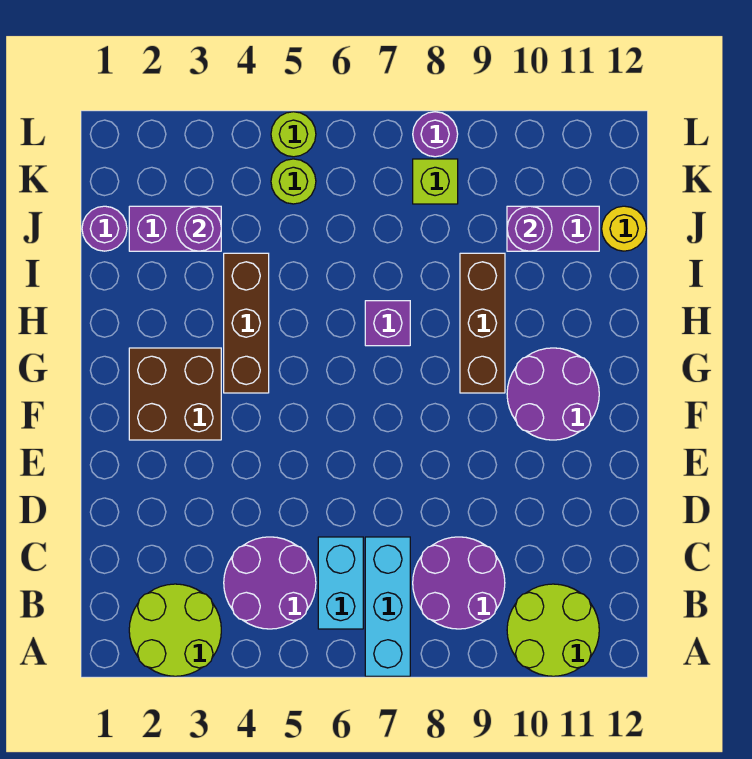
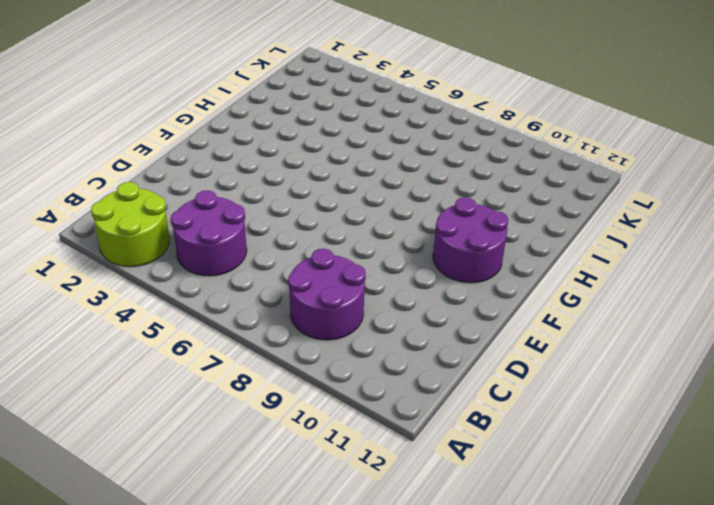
none -> cyan brick A7:C7 level 1
none -> lime round brick A10:B11 level 1
none -> cyan brick B6:C6 level 1

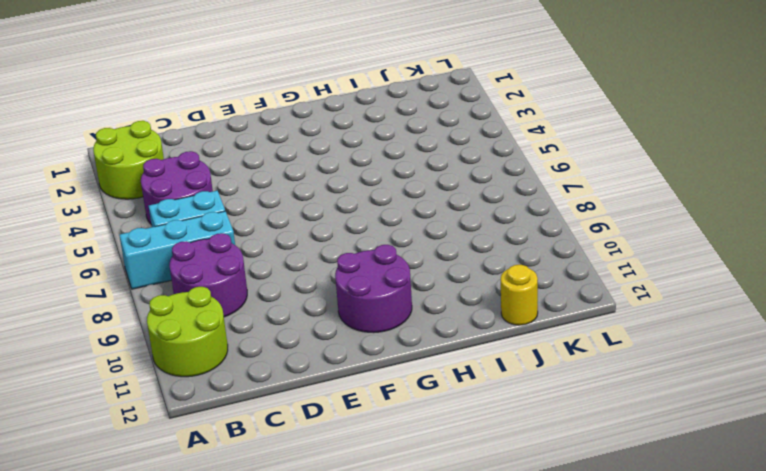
none -> brown brick F2:G3 level 1
none -> brown brick G4:I4 level 1
none -> brown brick G9:I9 level 1

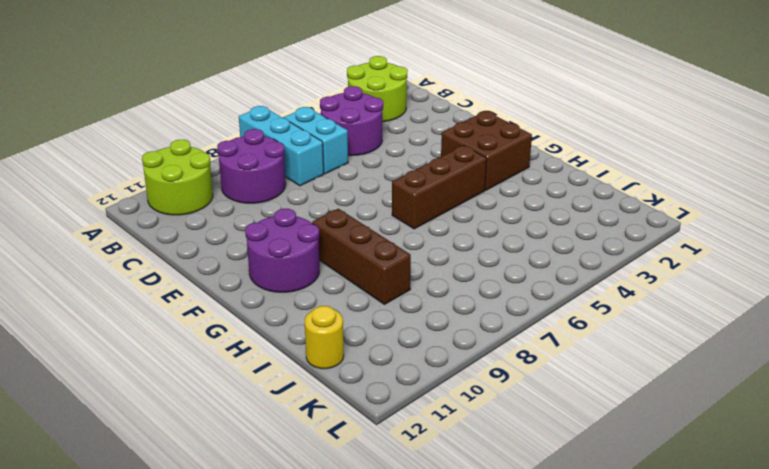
brown brick G4:G6 level 1 -> brown brick G4:I4 level 1
none -> purple brick H7 level 1
none -> purple round brick J1 level 1
none -> purple brick J2:J3 level 1

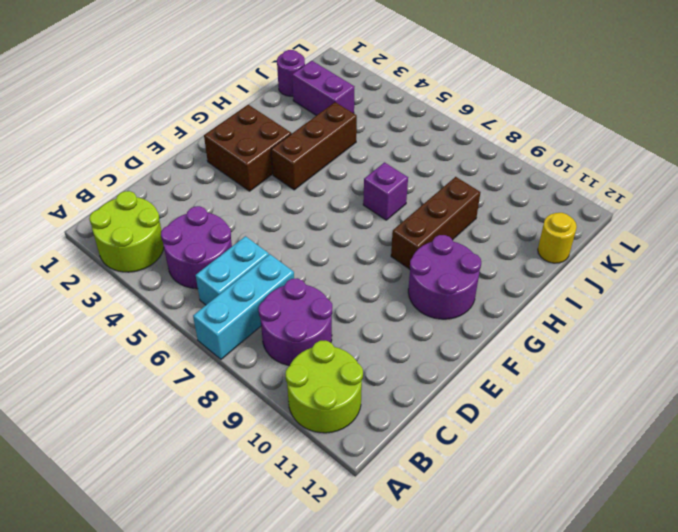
none -> purple brick J10:J11 level 1
none -> lime round brick K5 level 1
none -> lime brick K8 level 1

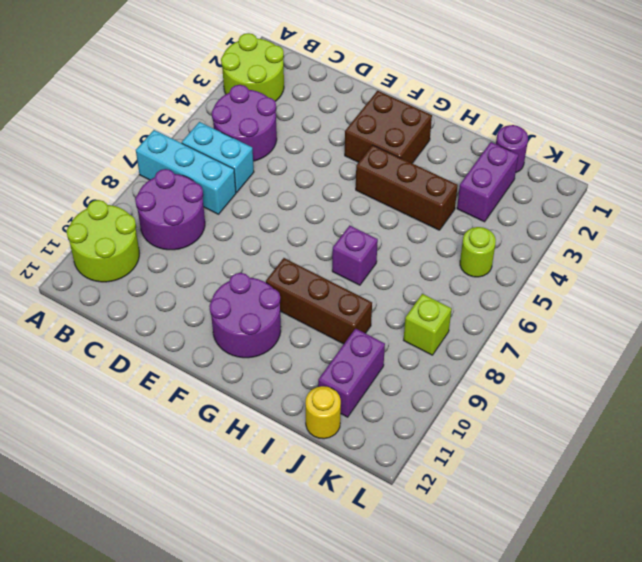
none -> lime round brick L5 level 1
none -> purple round brick L8 level 1
none -> purple round brick J3 level 2

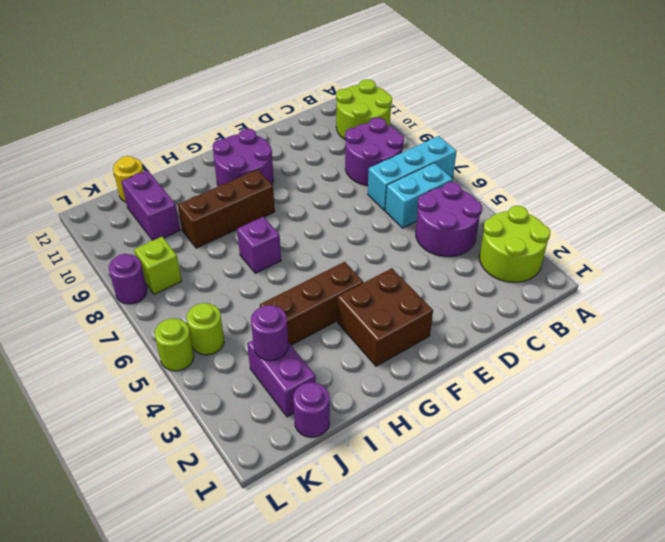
none -> purple round brick J10 level 2

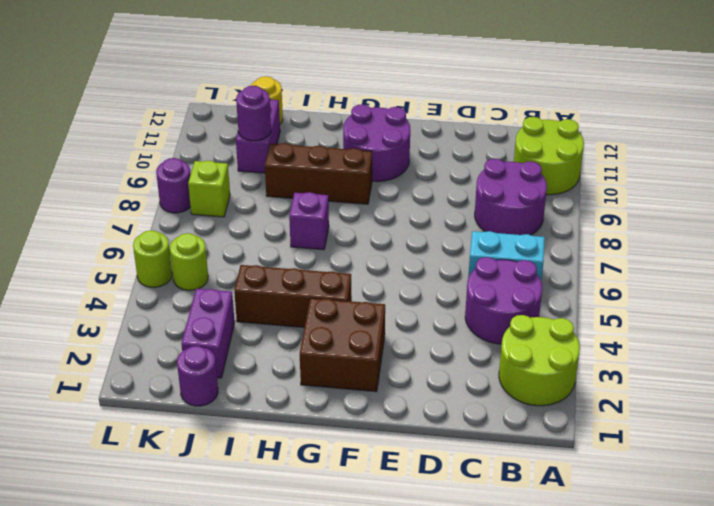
none -> cyan brick A7:C7 level 1
none -> purple round brick J3 level 2

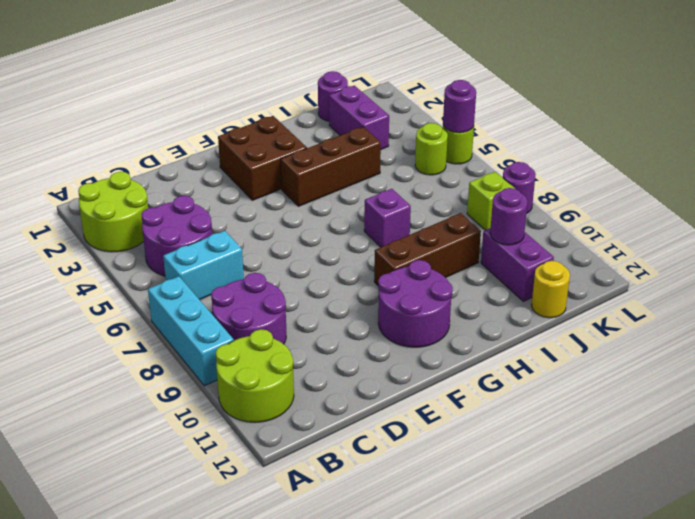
cyan brick A7:A9 level 1 -> cyan brick A7:C7 level 1
purple round brick L5 level 2 -> purple round brick J3 level 2

